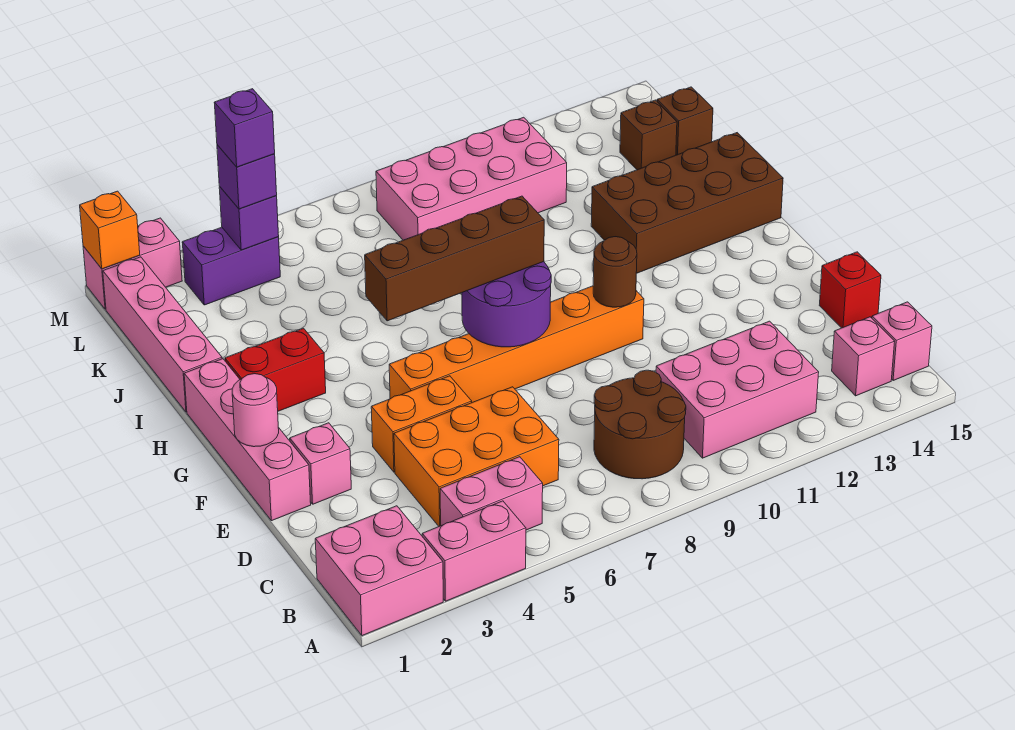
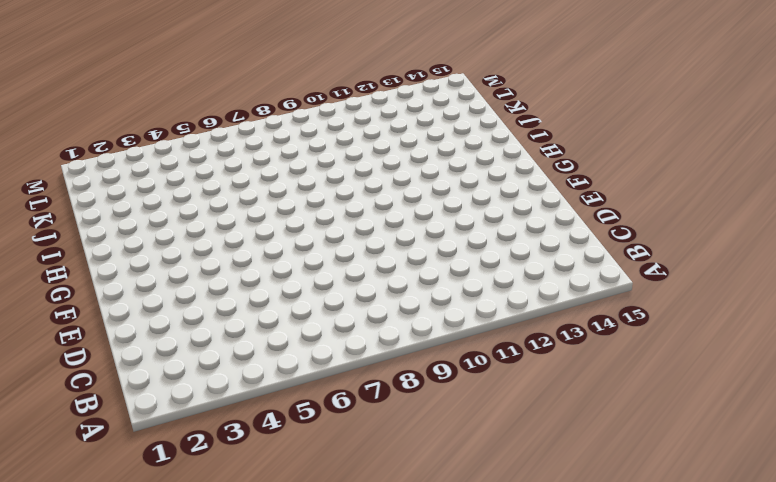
none -> pink brick A1:B2 level 1
none -> pink brick A3:A4 level 1
none -> pink brick B4:B5 level 1

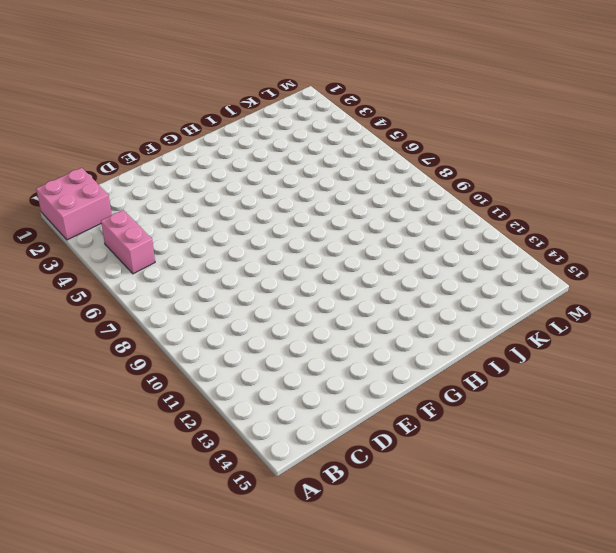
none -> pink brick A3:A4 level 1
none -> brown round brick B8:C9 level 1
none -> pink brick B10:C12 level 1

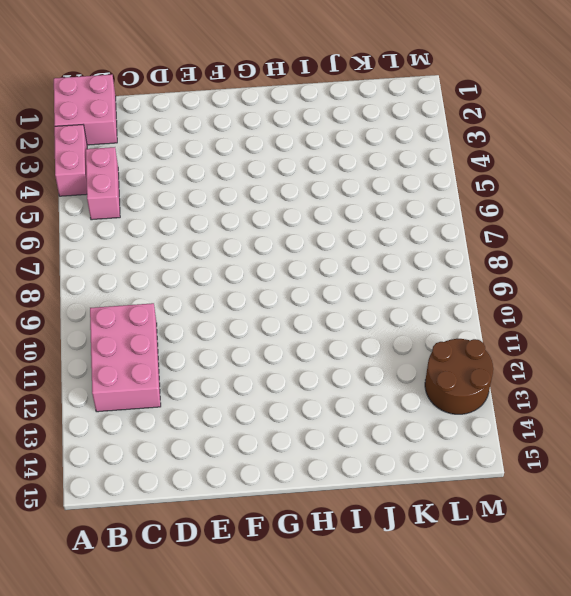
brown round brick L12:M13 level 1 -> brown round brick B8:C9 level 1
none -> pink brick B14 level 1
none -> pink brick B15 level 1
none -> orange brick C4:D6 level 1

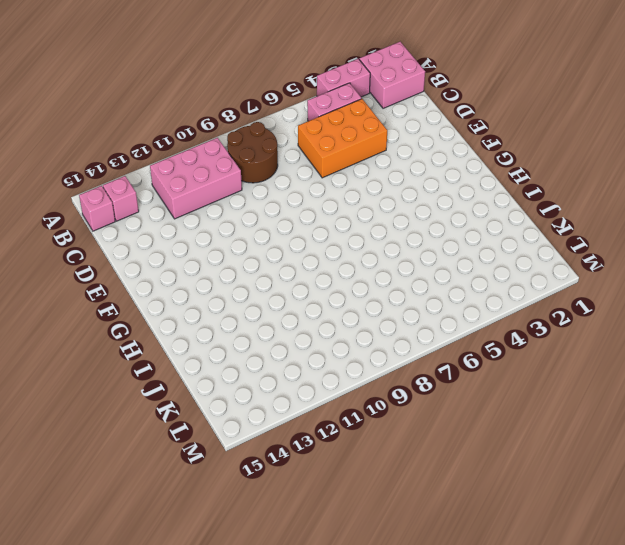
none -> red brick D15 level 1
none -> pink brick E1:H1 level 1
none -> pink brick E2 level 1

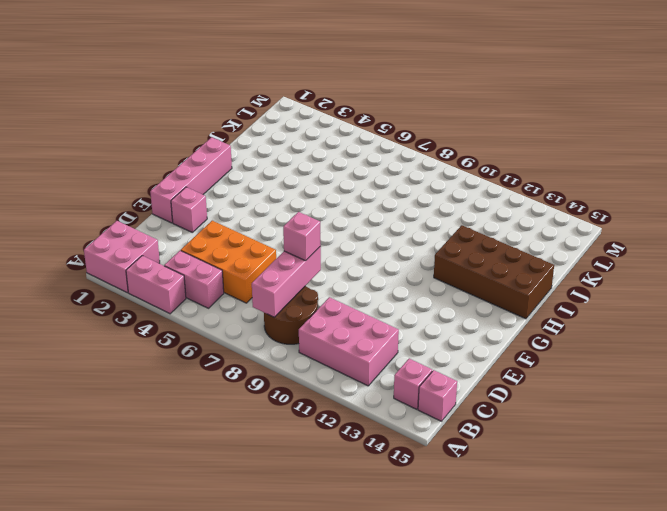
pink brick B8:D8 level 2 -> none
pink brick D8 level 3 -> none
none -> red brick D15 level 1
none -> orange brick E4:E5 level 1
none -> orange brick F5:F10 level 1

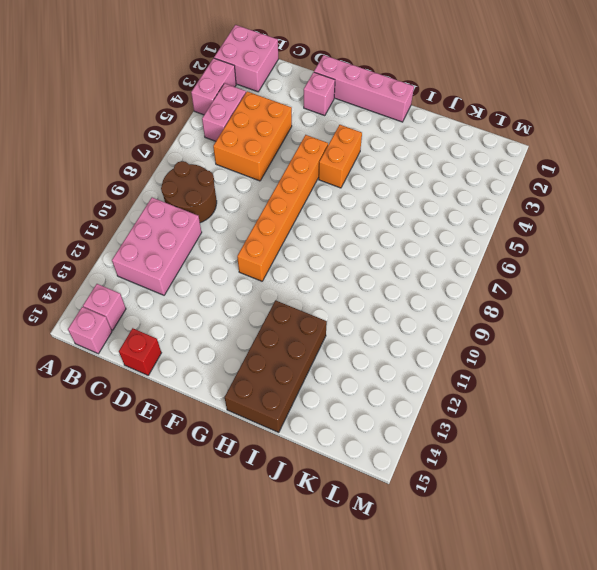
orange brick G4:G5 level 1 -> orange brick E4:E5 level 1
none -> red brick H2:H3 level 1
none -> pink brick I1:L1 level 1
none -> pink brick K8:L11 level 1

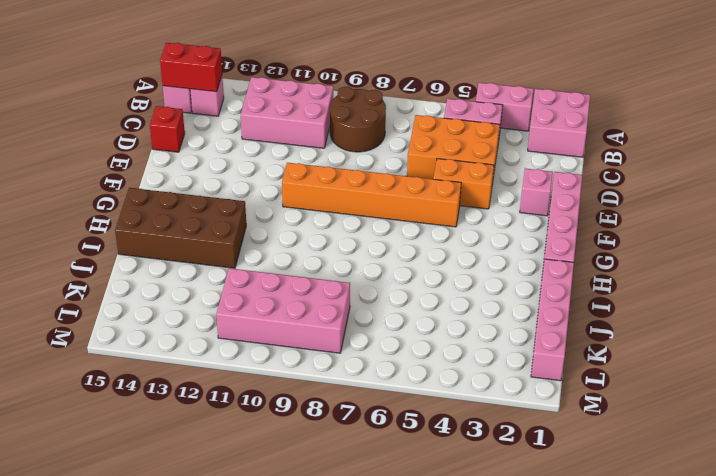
red brick B14:B15 level 2 -> red brick H2:H3 level 1
none -> brown brick K14 level 1
none -> brown brick K15 level 1
none -> purple brick L3:L4 level 1

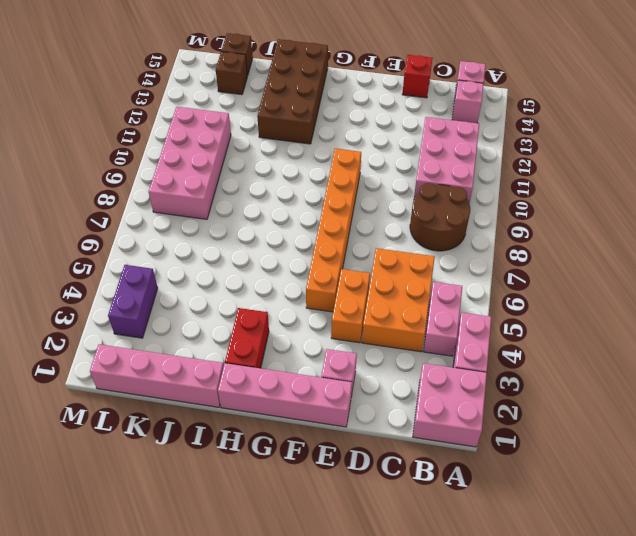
none -> pink brick M1:M2 level 1
none -> pink round brick F1 level 2
none -> purple round brick F7:G8 level 2

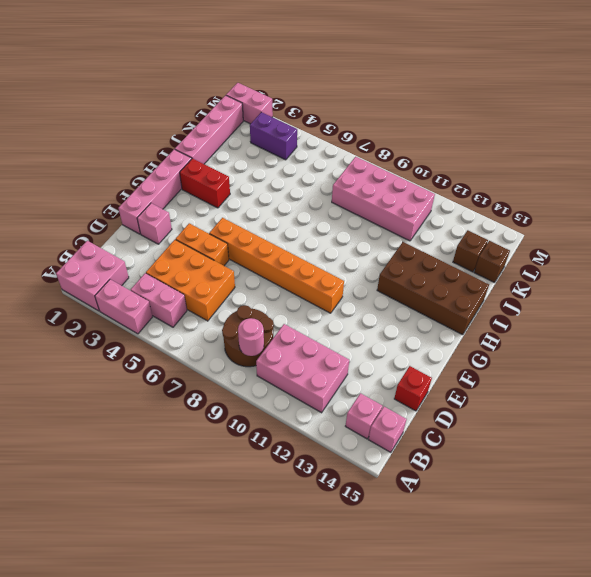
pink round brick B9 level 2 -> pink round brick F1 level 2
none -> purple round brick F7:G8 level 2
none -> brown round brick F10 level 2
none -> purple brick L4 level 2

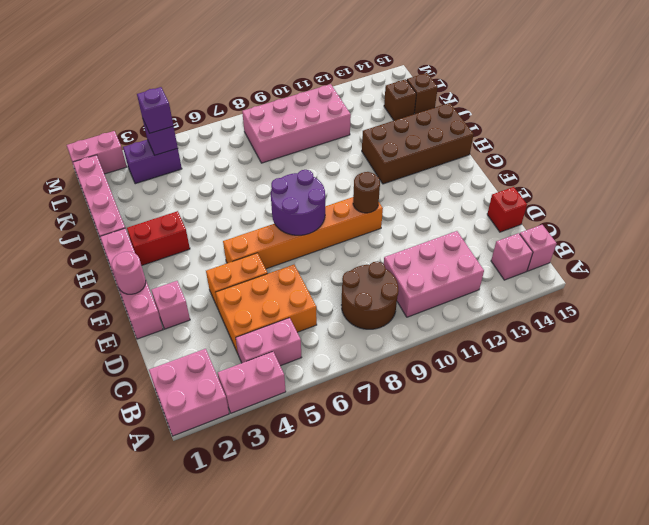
none -> orange brick M1 level 2
none -> brown brick G5:G8 level 3
none -> purple brick L4 level 4

